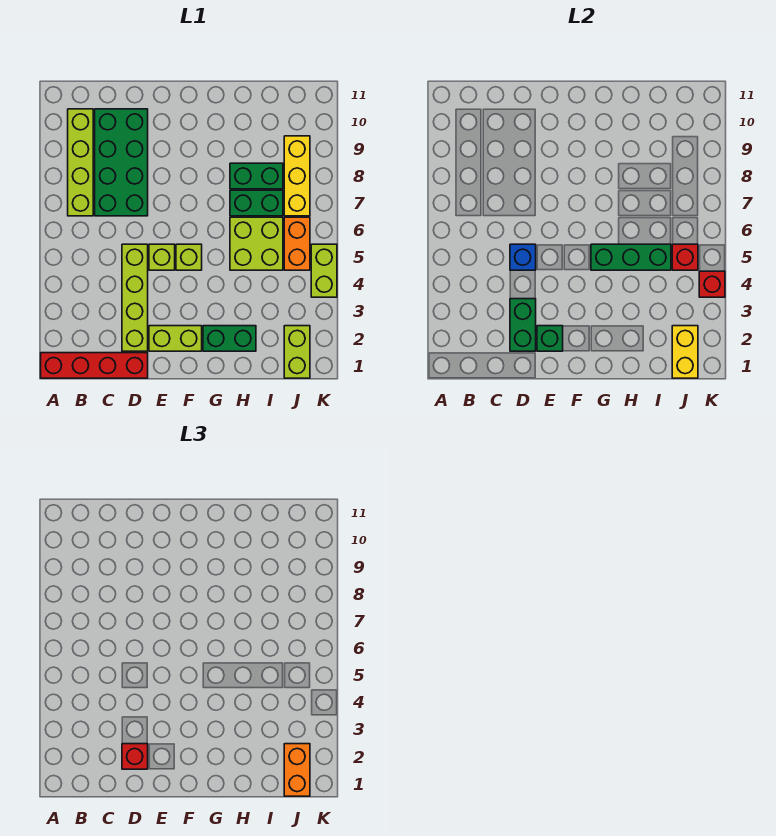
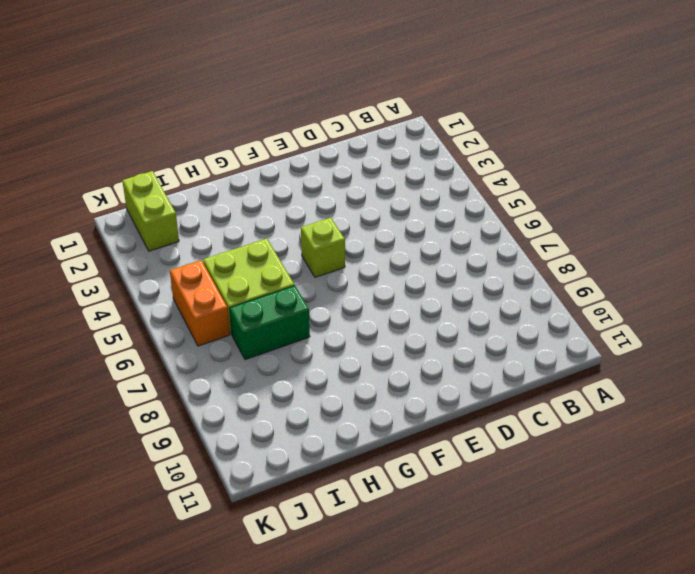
none -> red brick A1:D1 level 1
none -> lime brick B7:B10 level 1
none -> green brick C7:D10 level 1

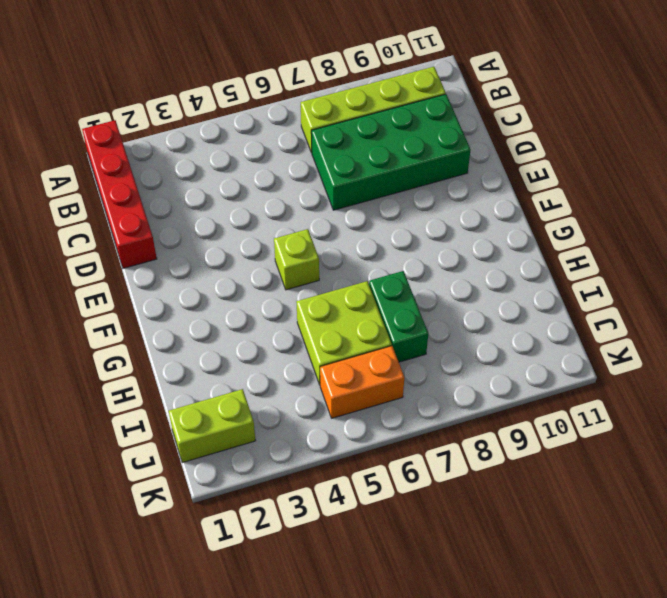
none -> lime brick D2:D5 level 1
none -> lime brick E2:F2 level 1
none -> lime brick E5 level 1

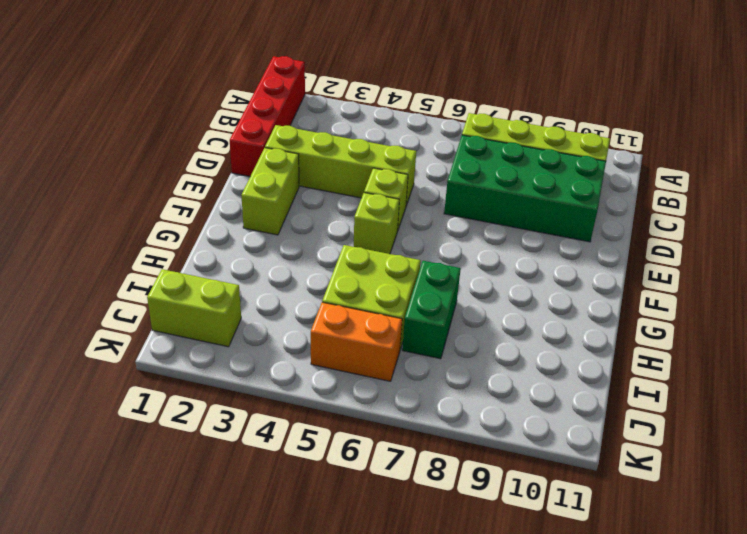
none -> green brick G2:H2 level 1
none -> green brick H8:I8 level 1
none -> yellow brick J7:J9 level 1

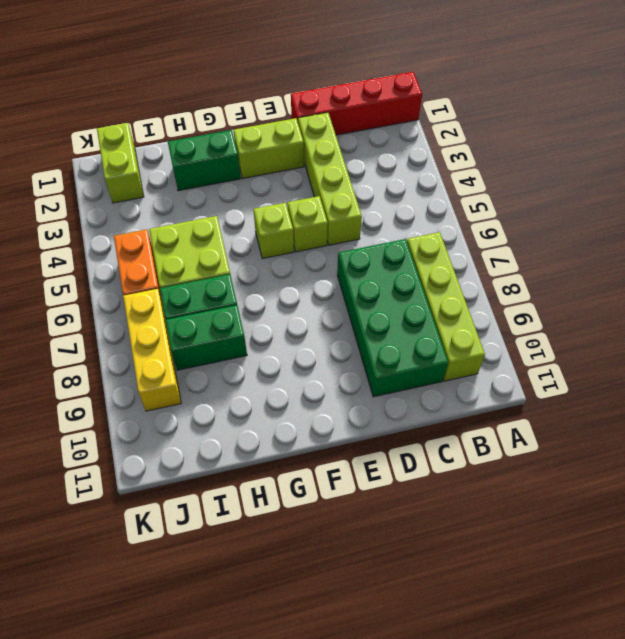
none -> lime brick K4:K5 level 1
none -> green brick D2:D3 level 2
none -> blue brick D5 level 2

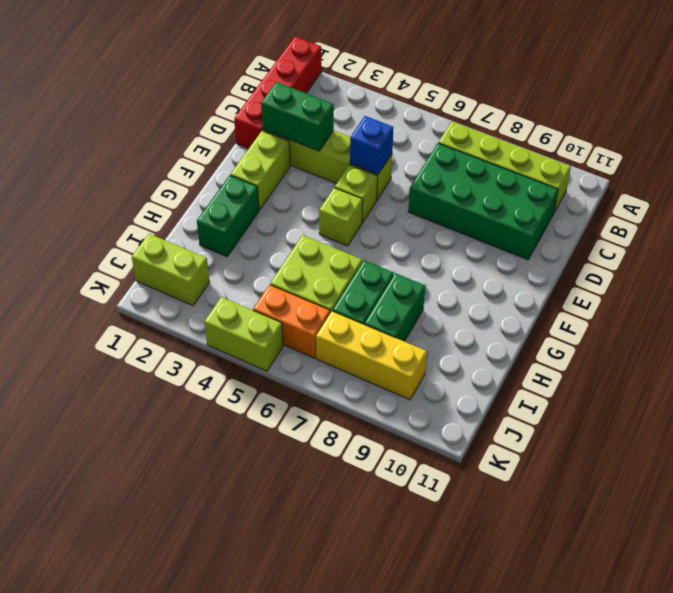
none -> green brick E2 level 2
none -> green brick G5:I5 level 2
none -> yellow brick J1:J2 level 2

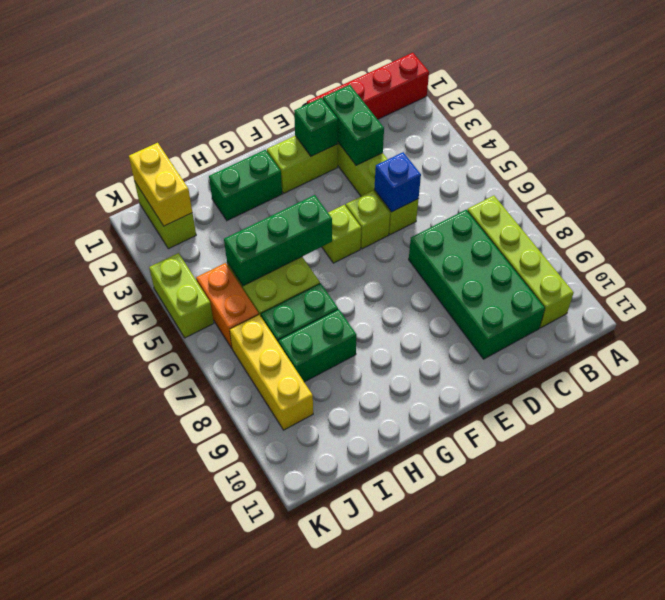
none -> red brick J5 level 2
none -> red brick K4 level 2
none -> red brick D2 level 3

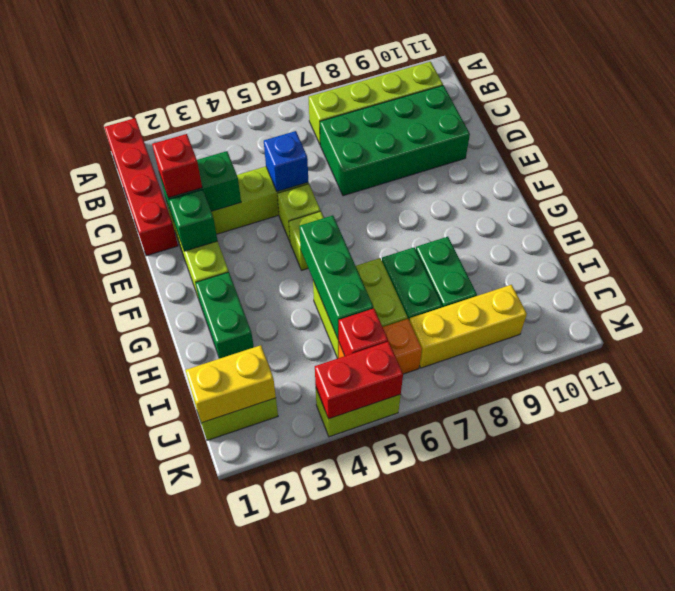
red brick K4:K5 level 2 -> red brick K4 level 2
none -> orange brick J1:J2 level 3

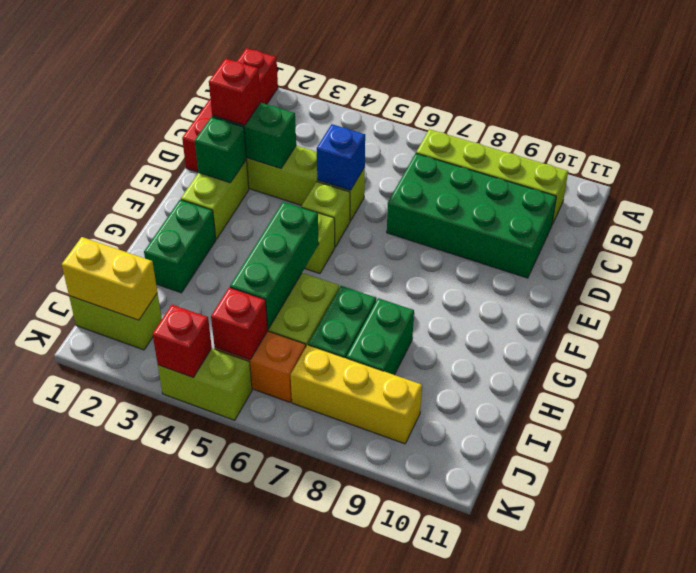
none -> orange brick J1:J2 level 3

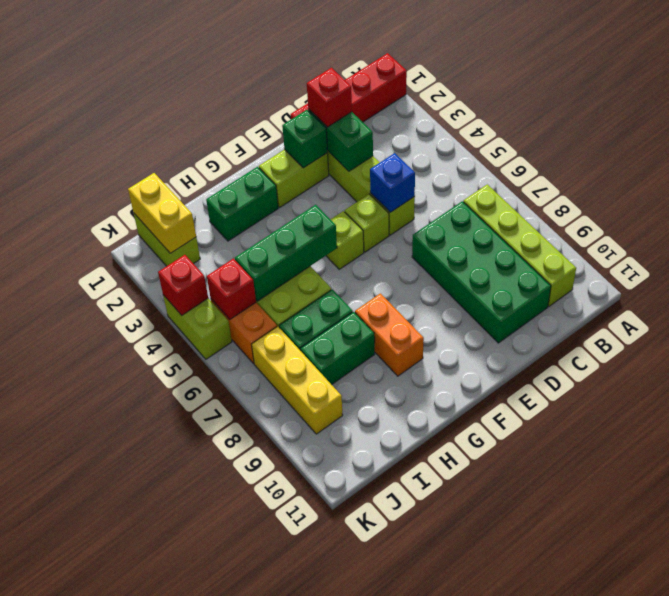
orange brick G8:G9 level 1 -> orange brick J1:J2 level 3

